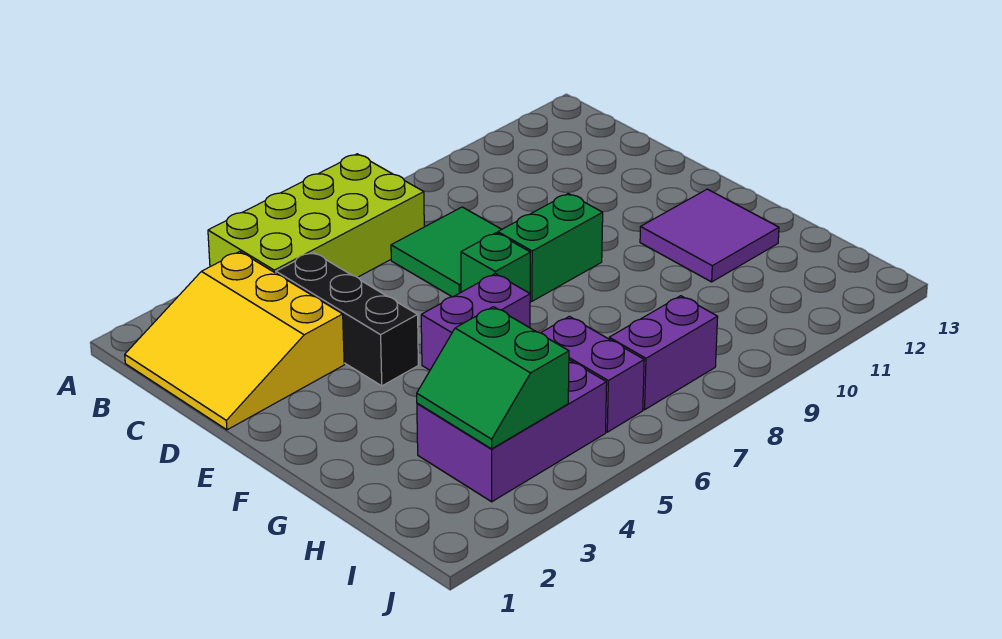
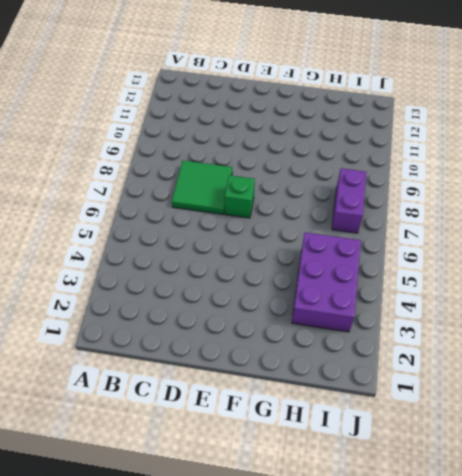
none -> lime brick A4:B7 level 1
none -> yellow slope B1:D3 level 1 top 3
none -> black brick C4:E4 level 1

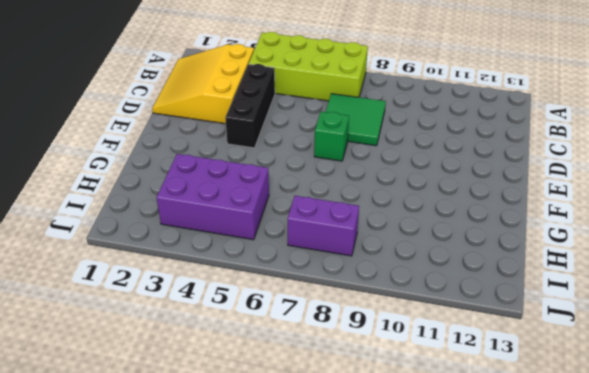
none -> green brick E8:E9 level 1
none -> purple brick F5:F6 level 1
none -> purple tile F11:G12 level 1

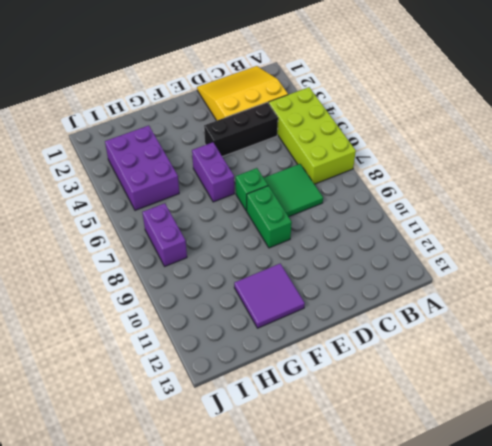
none -> purple brick H6:I6 level 1
none -> green slope H3:I4 level 2 top 4

